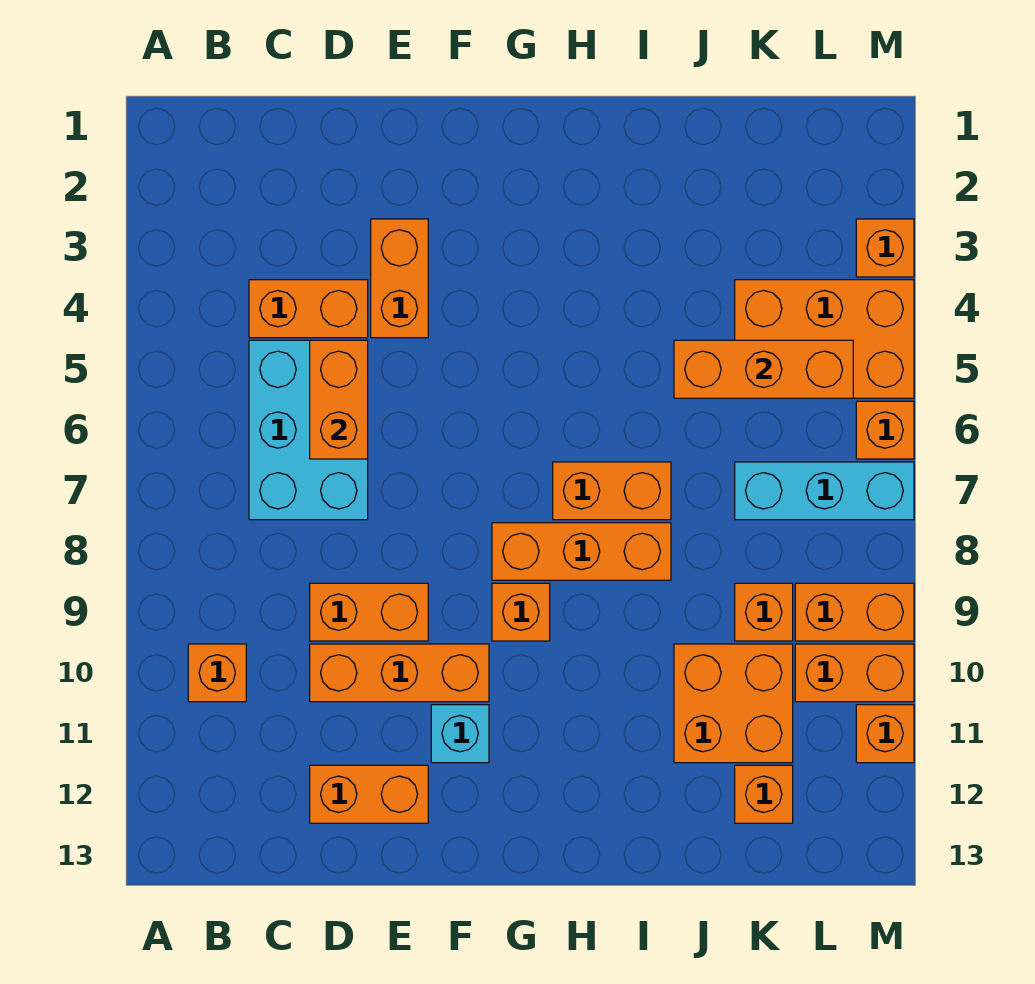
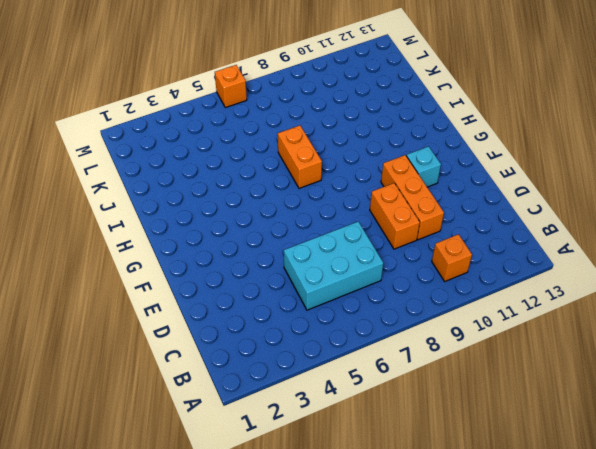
none -> orange brick C4:D4 level 1
none -> orange brick D12:E12 level 1
none -> orange brick E3:E4 level 1

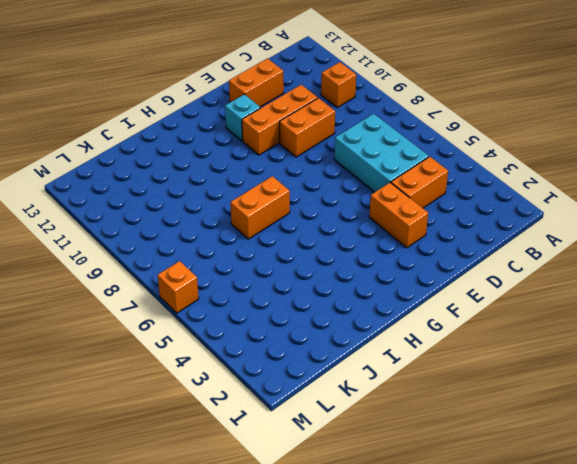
none -> orange brick G8:I8 level 1
none -> orange brick G9 level 1
none -> orange brick J10:K11 level 1

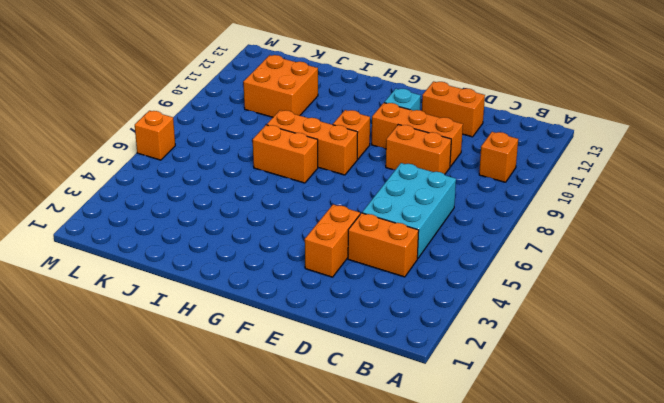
none -> orange brick K4:M5 level 1
none -> cyan brick K7:M7 level 1
none -> orange brick K9 level 1

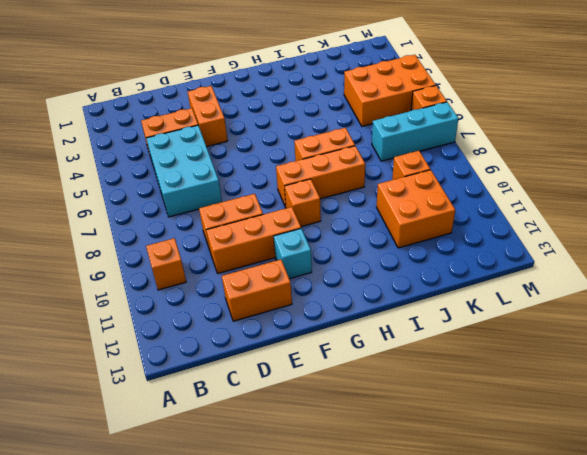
none -> orange brick K12 level 1
none -> orange brick L9:M9 level 1
none -> orange brick L10:M10 level 1

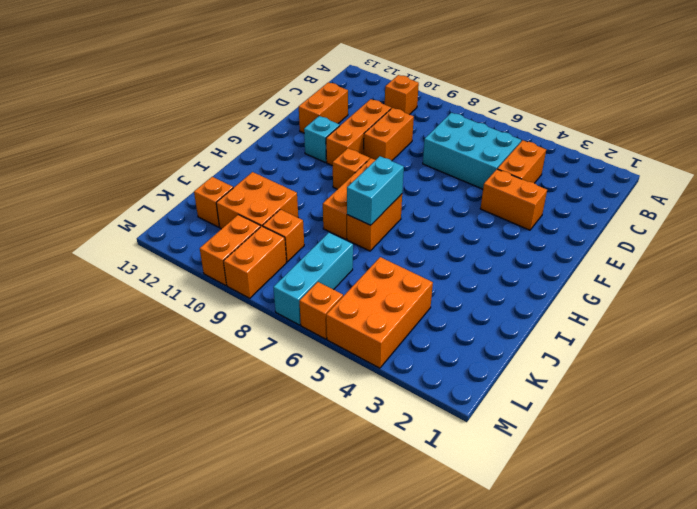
cyan brick H7:I7 level 2 -> none
none -> orange brick M3 level 1
none -> orange brick M11 level 1
none -> orange brick D5:D6 level 2

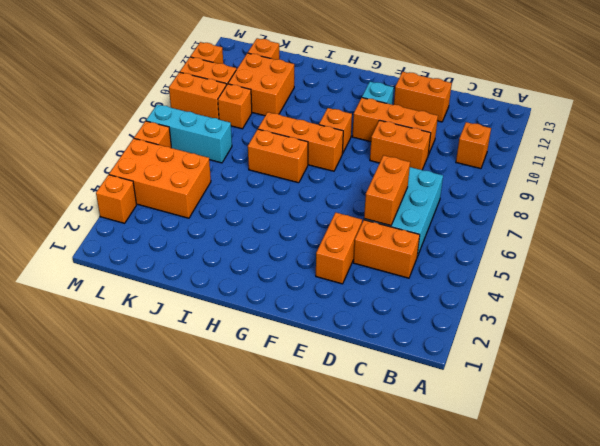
none -> orange brick J5:L5 level 2

